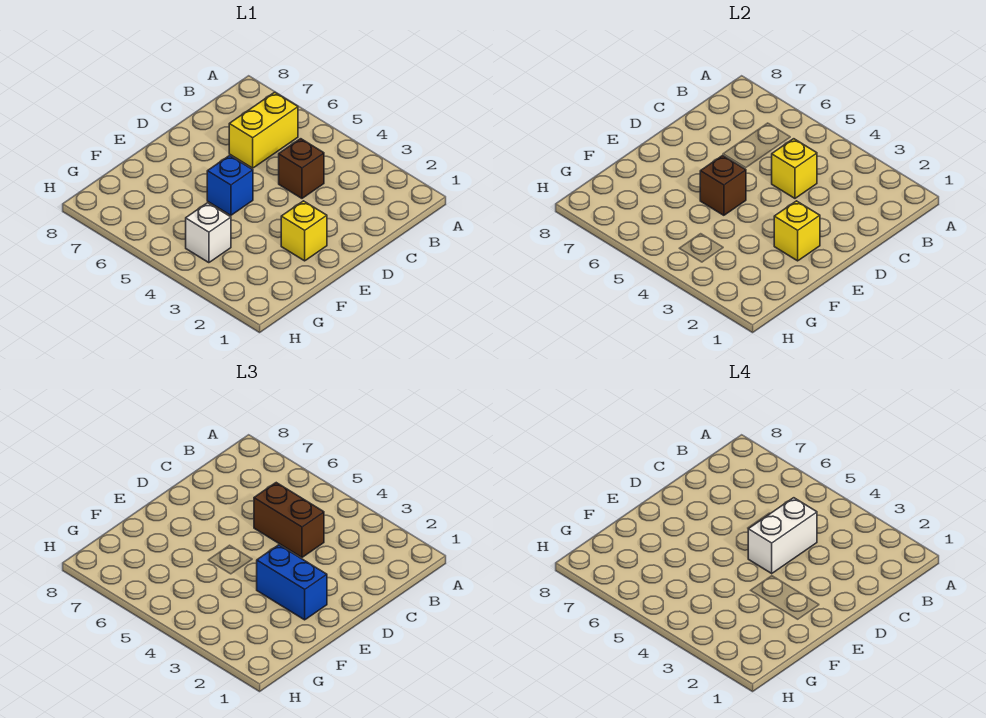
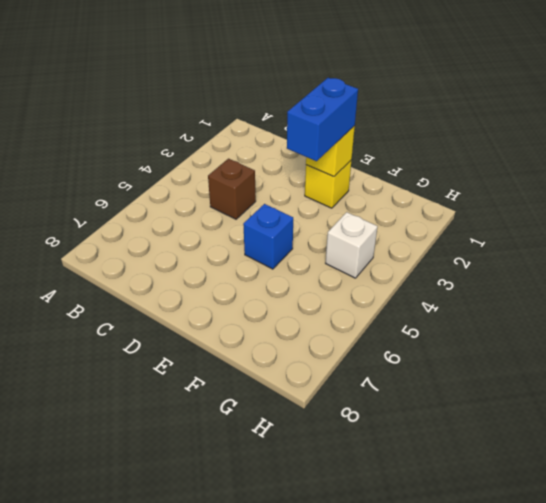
none -> yellow brick B6:C6 level 1
none -> yellow brick C4 level 2

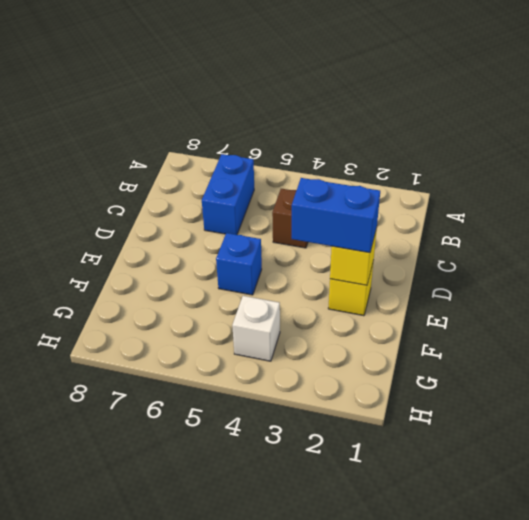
blue brick B6:C6 level 1 -> yellow brick B6:C6 level 1
none -> yellow brick C4 level 2
none -> brown brick E5 level 2

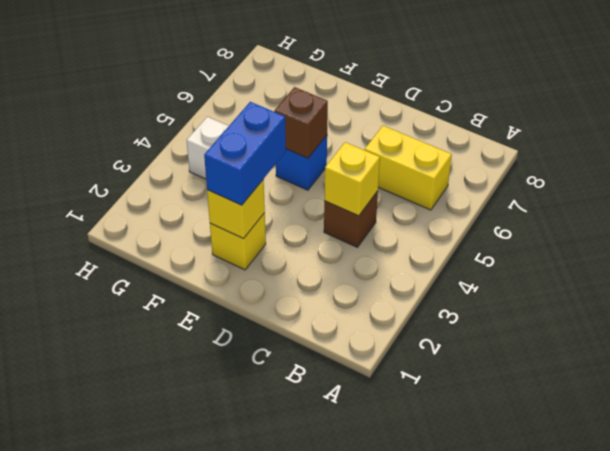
none -> brown brick C4:C5 level 3
none -> white brick C4:D4 level 4

